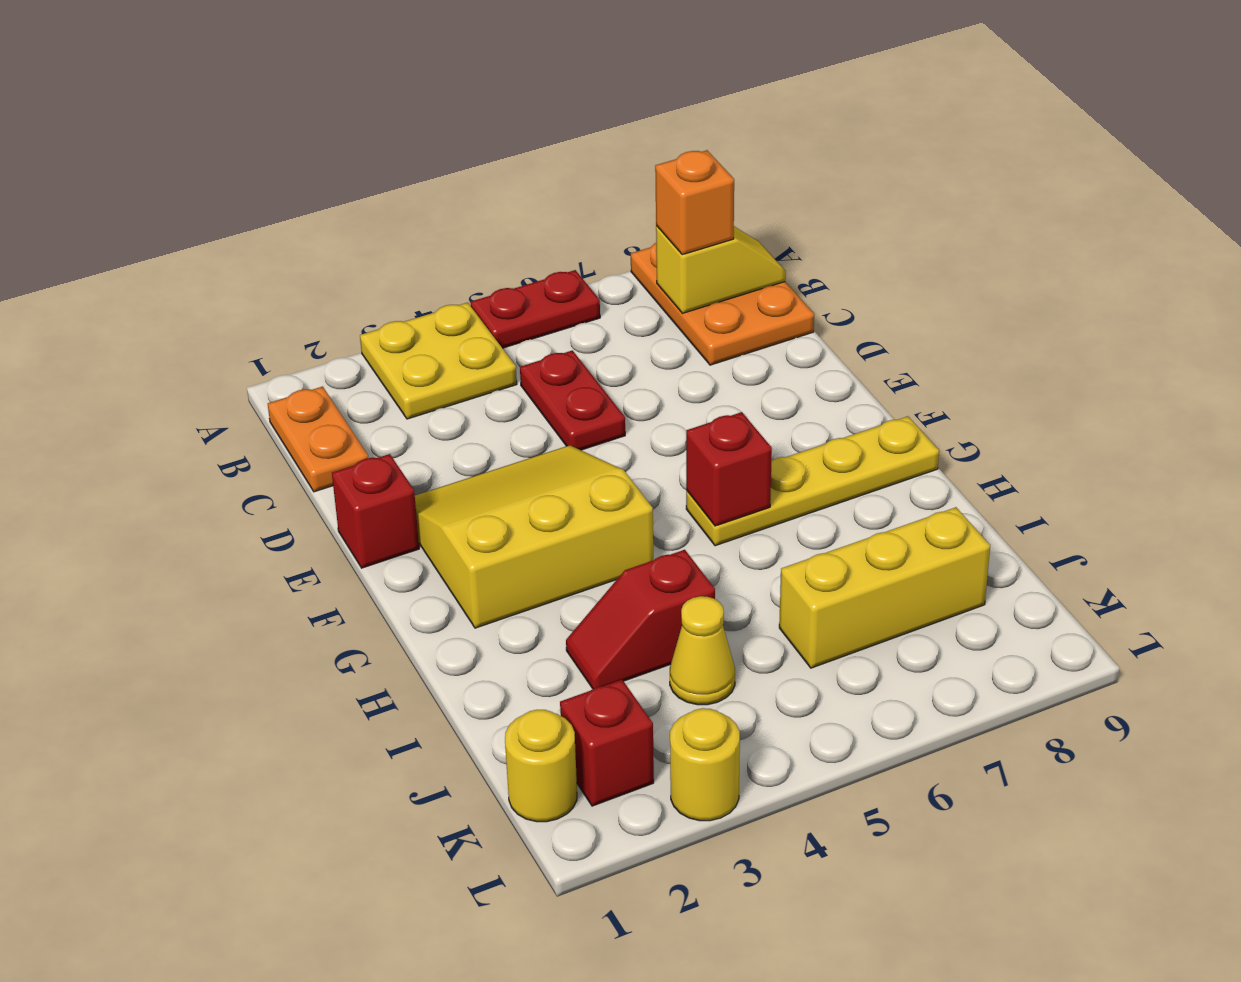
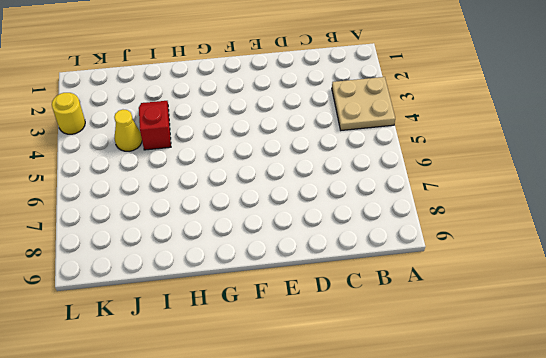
tan plate A3:B4 level 1 -> yellow plate A3:B4 level 1
none -> red plate A5:A6 level 1
none -> orange plate A8:C9 level 1
none -> orange plate B1:C1 level 1

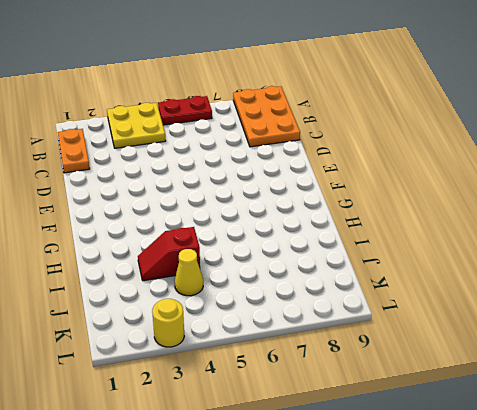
none -> red plate C5:D5 level 1
none -> red brick E1 level 1
none -> yellow slope E2:G4 level 1 top G

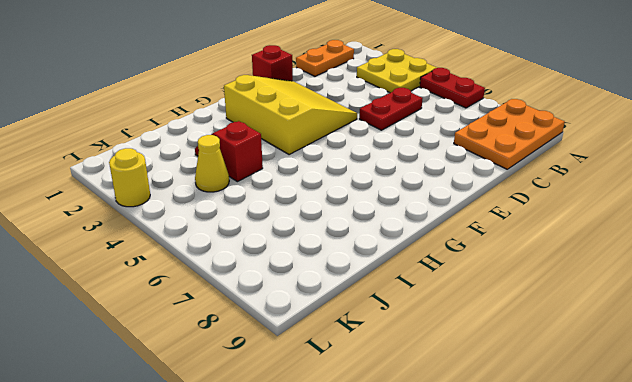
none -> yellow plate G6:G9 level 1
none -> yellow brick J6:J8 level 1
none -> yellow round brick K1 level 1

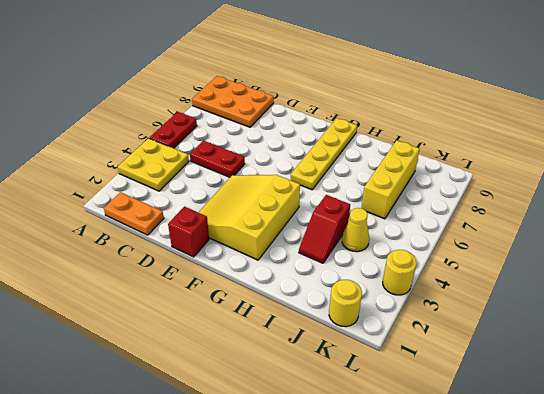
none -> red brick K2 level 1
none -> yellow slope B8:B9 level 2 top 8
none -> red brick G6 level 2

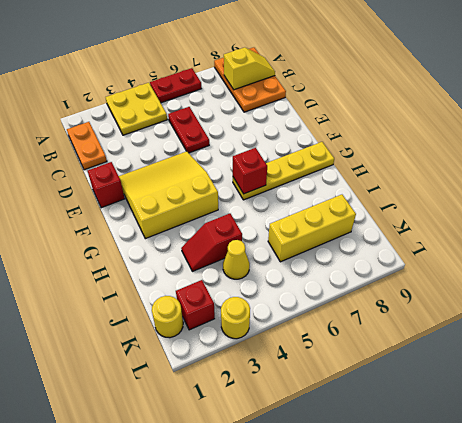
none -> orange brick B8 level 3

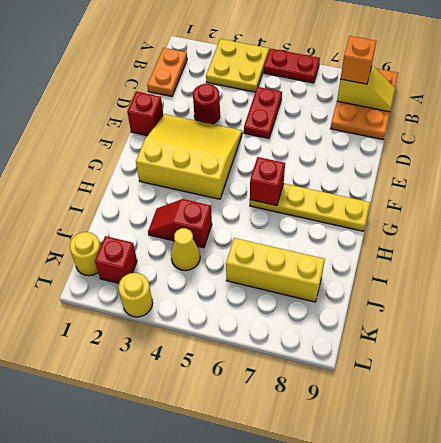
red round brick D3 level 1 -> none

